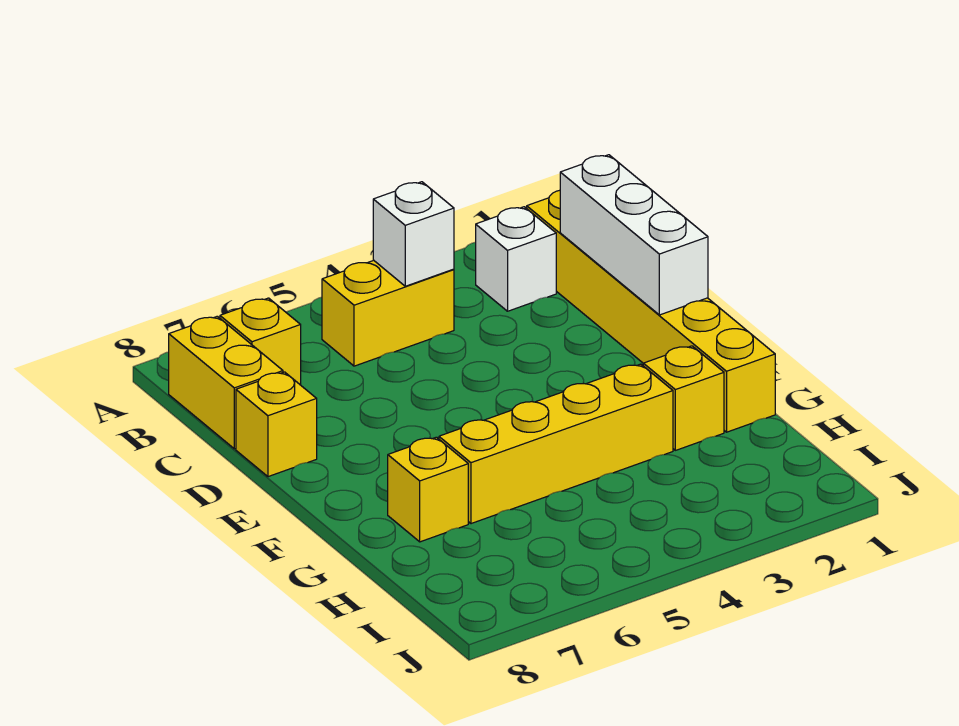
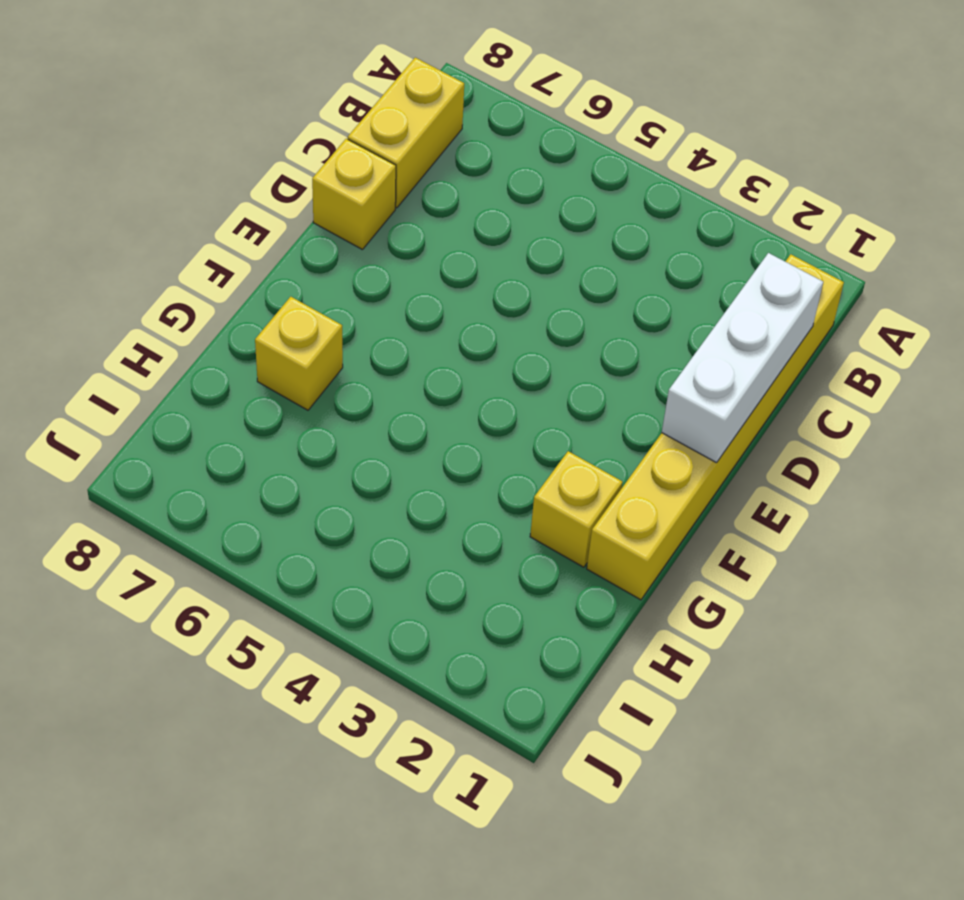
none -> white brick B2 level 1
none -> yellow brick B4:B5 level 1

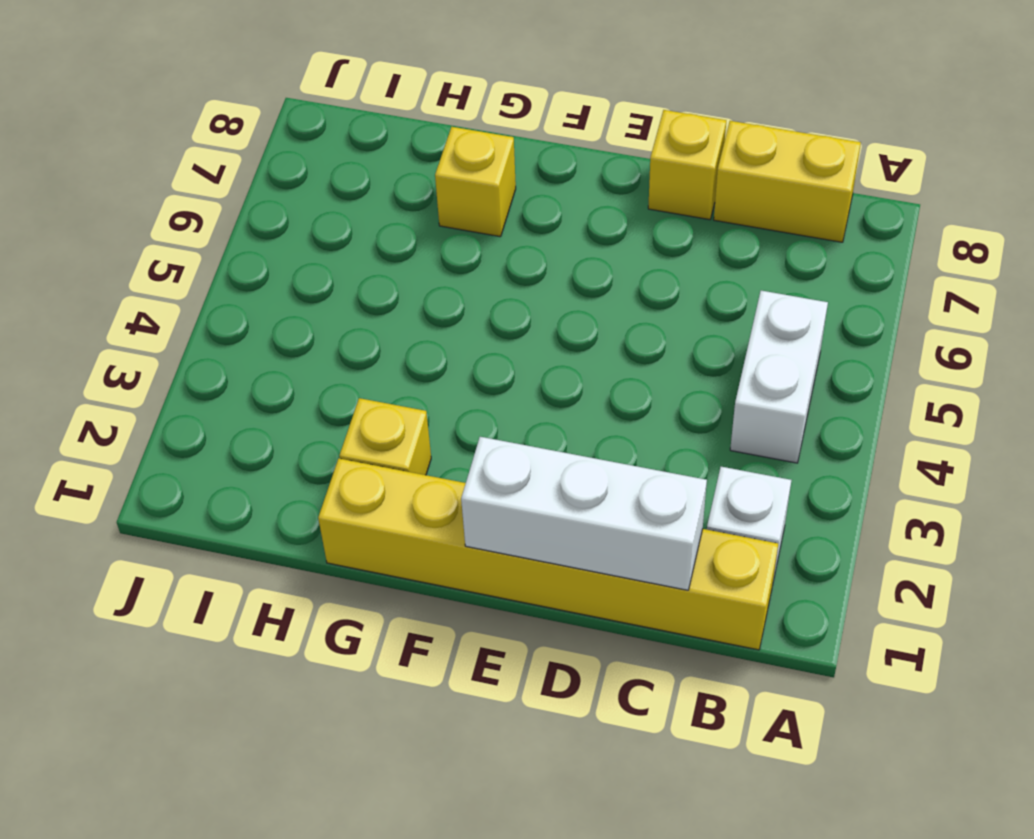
white brick B4:B5 level 1 -> yellow brick B4:B5 level 1
none -> yellow brick B7 level 1
none -> yellow brick G3:G6 level 1

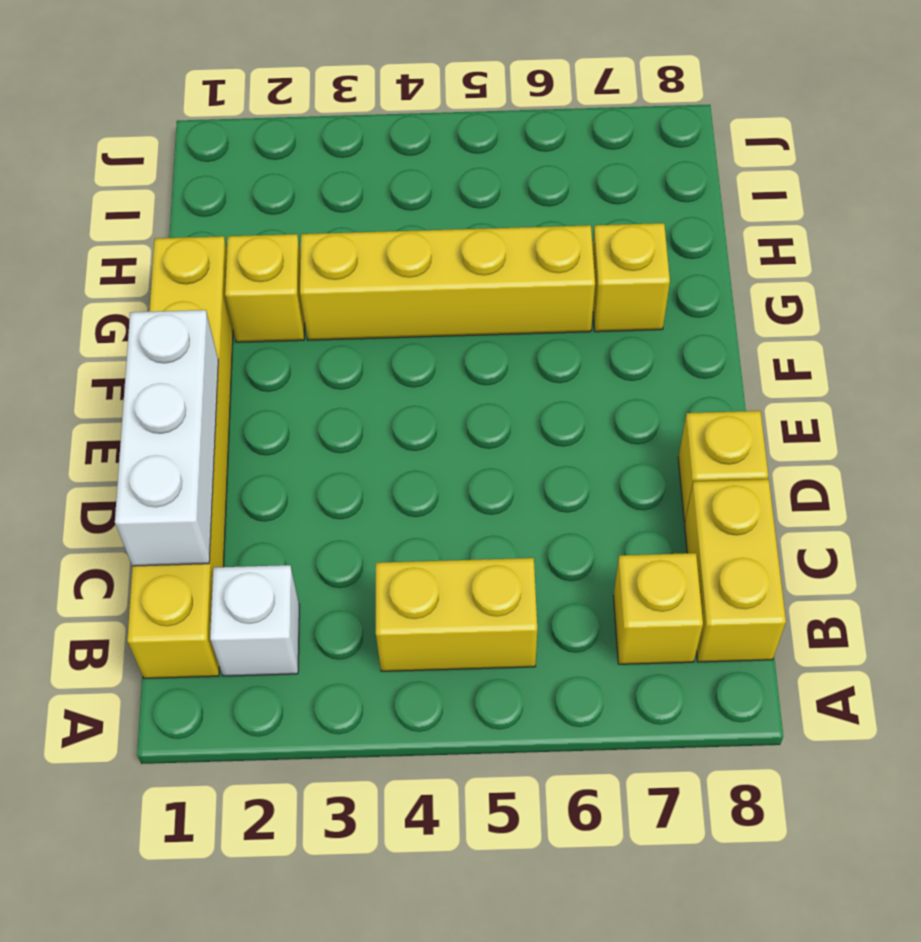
none -> white brick B4 level 2

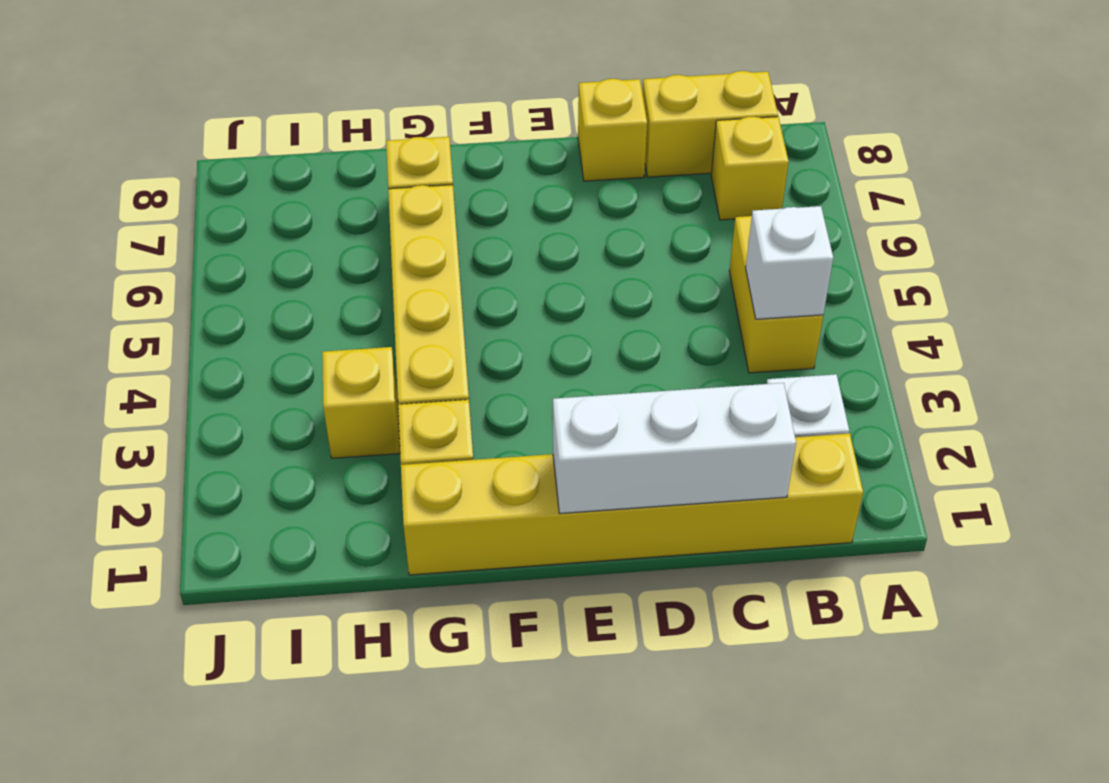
yellow brick H3 level 1 -> none

